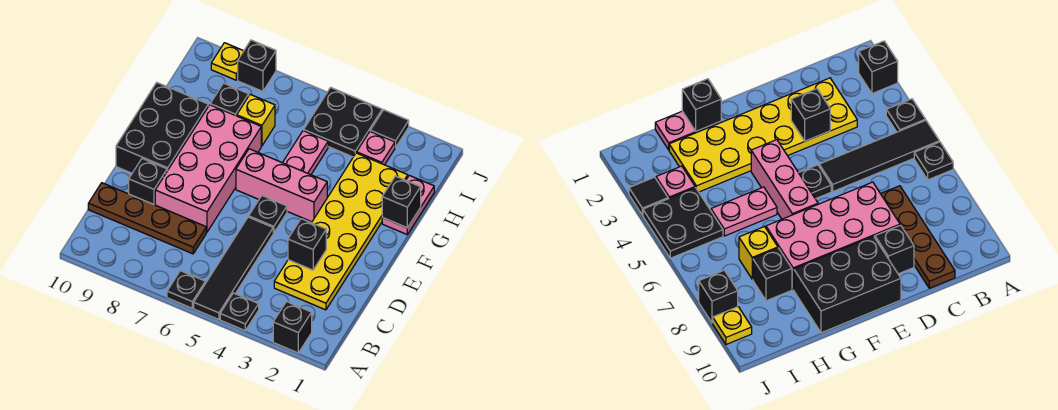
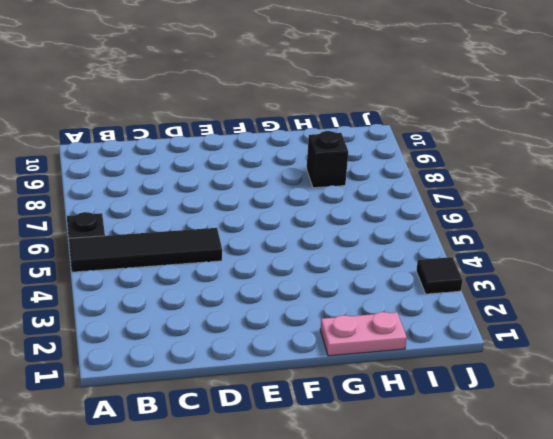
none -> black brick A2 level 1
none -> black plate A4 level 1
none -> yellow plate C2:H3 level 1

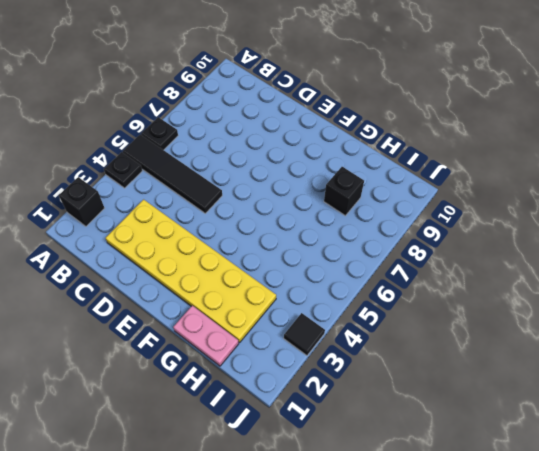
none -> brown plate C7:C10 level 1
none -> pink brick D7:G8 level 1
none -> black brick D9 level 1

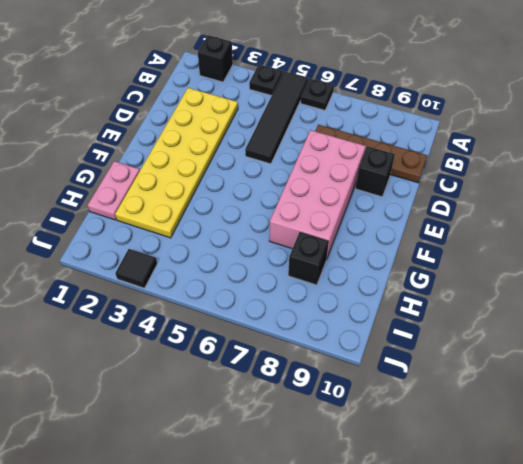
none -> black plate E5 level 1
none -> black brick E9:G10 level 1
none -> pink brick F4:F6 level 1

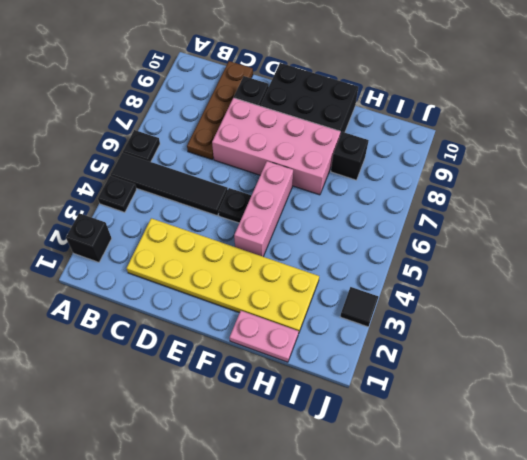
none -> pink plate G5:H5 level 1
none -> yellow brick H7 level 1
none -> pink plate I3 level 1

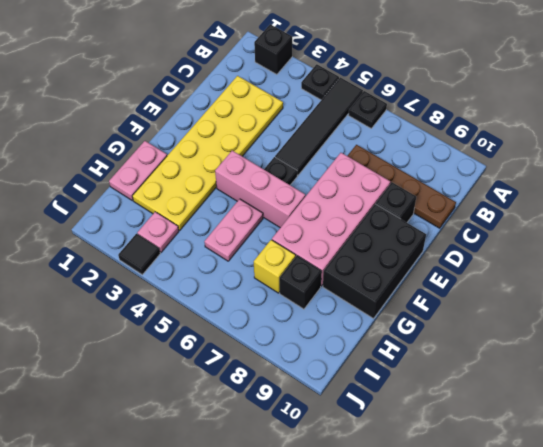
none -> black plate I4:J5 level 1
none -> black brick J8 level 1
none -> yellow plate J9 level 1

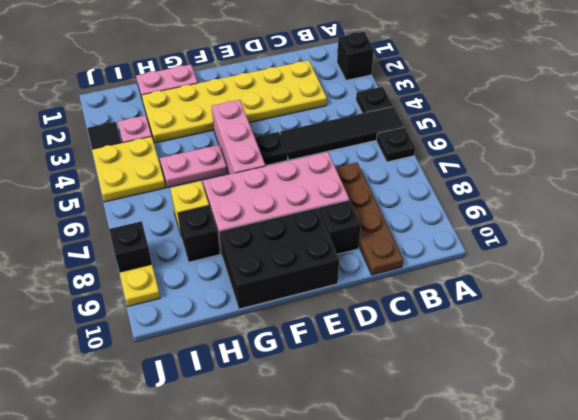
yellow plate I4:J5 level 1 -> black plate I4:J5 level 1
none -> black brick D3 level 2
none -> black brick G1 level 2

